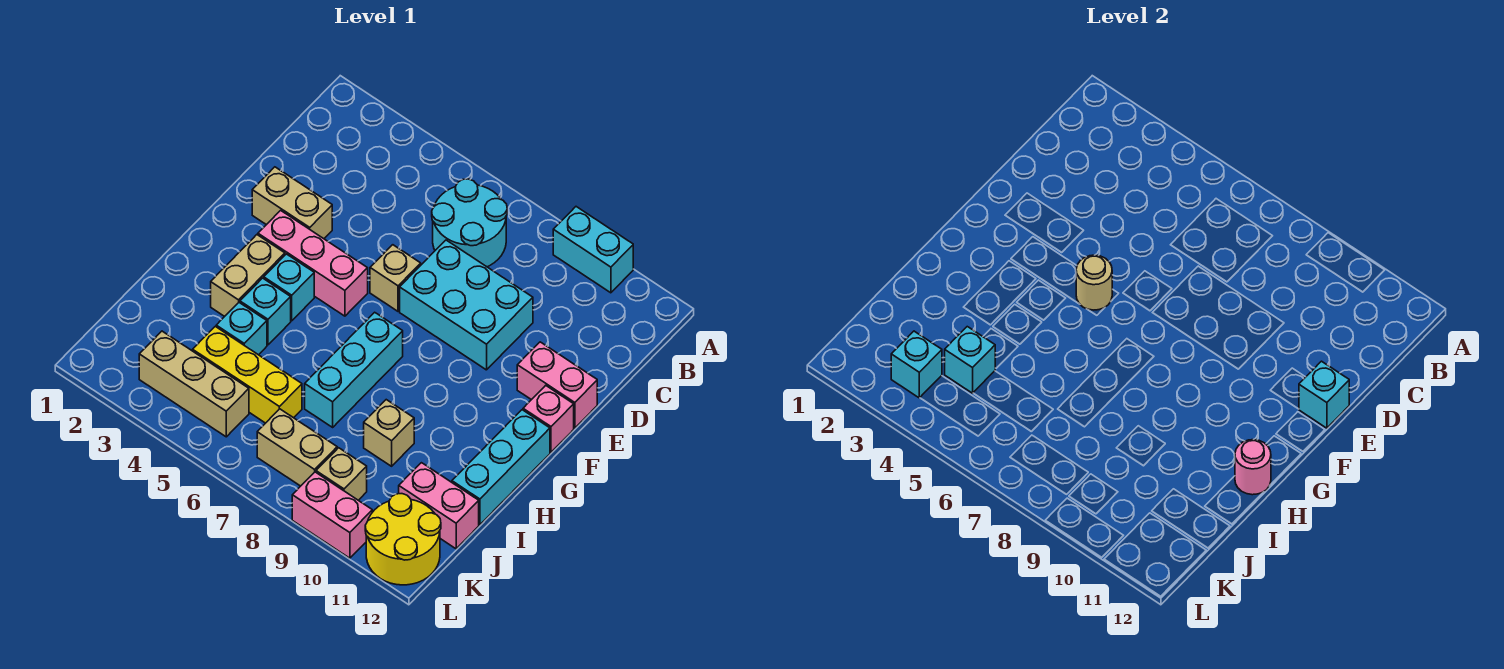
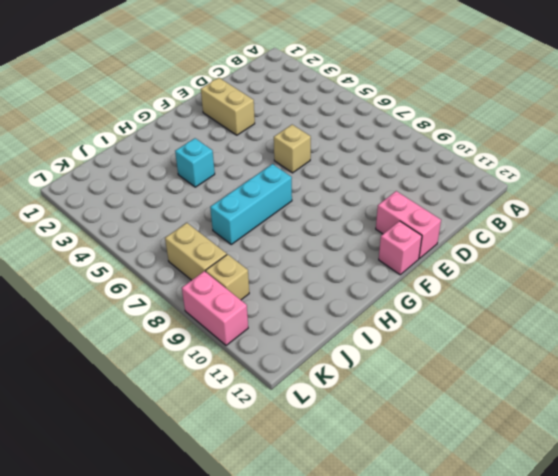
none -> cyan brick A9:A10 level 1
none -> cyan round brick B6:C7 level 1
none -> cyan brick D7:E9 level 1

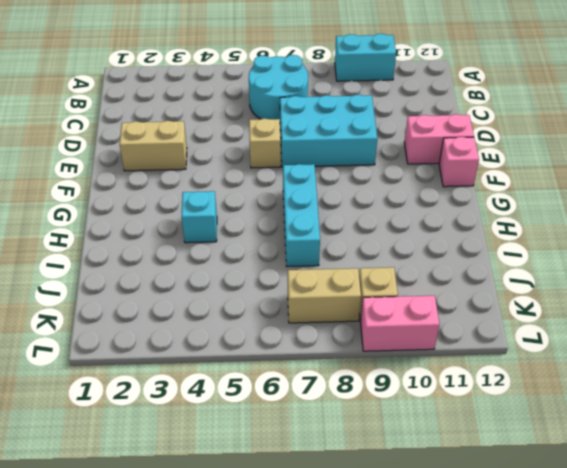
none -> pink brick F3:F5 level 1
none -> tan brick G3:H3 level 1
none -> cyan brick G4 level 1

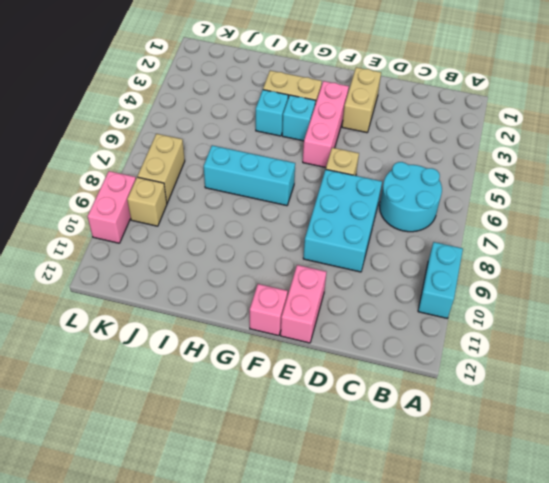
none -> cyan brick G12:I12 level 1
none -> cyan brick I4 level 1
none -> tan brick I9 level 1

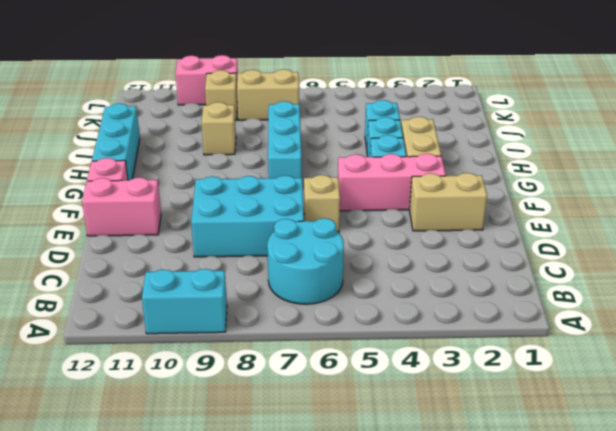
none -> yellow brick J4:J6 level 1
none -> pink brick J11:J12 level 1
none -> tan brick K3:K5 level 1

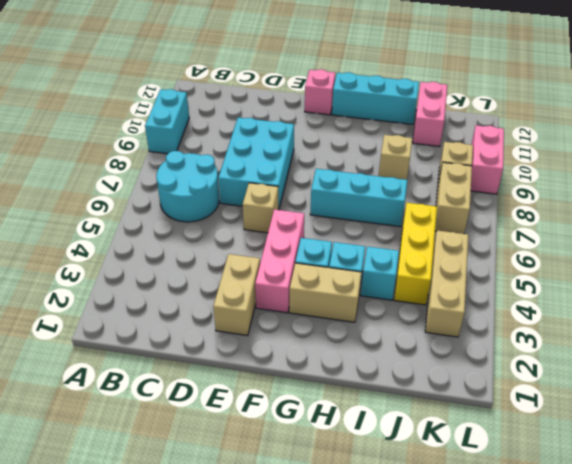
none -> pink brick E11:E12 level 1
none -> yellow round brick K11:L12 level 1
none -> cyan brick E12 level 2

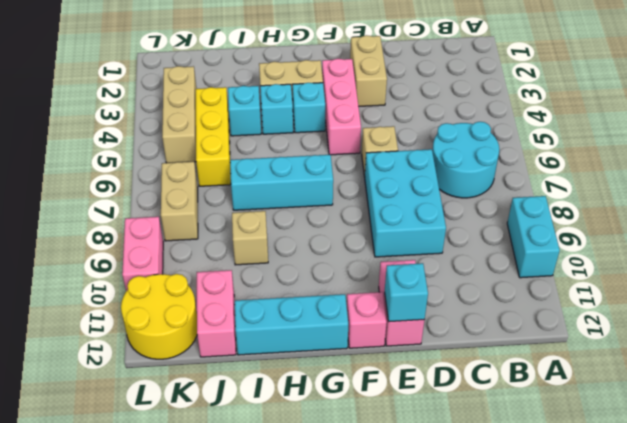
none -> tan brick K9 level 1
none -> tan round brick F5 level 2
none -> pink round brick H12 level 2

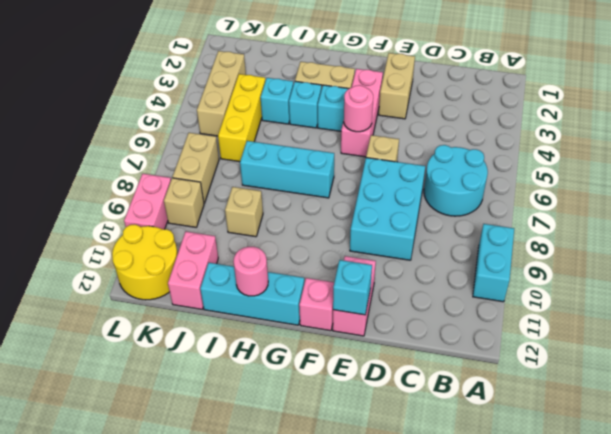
pink round brick F5 level 2 -> tan round brick F5 level 2
none -> cyan brick J4 level 2
none -> cyan brick K3 level 2

